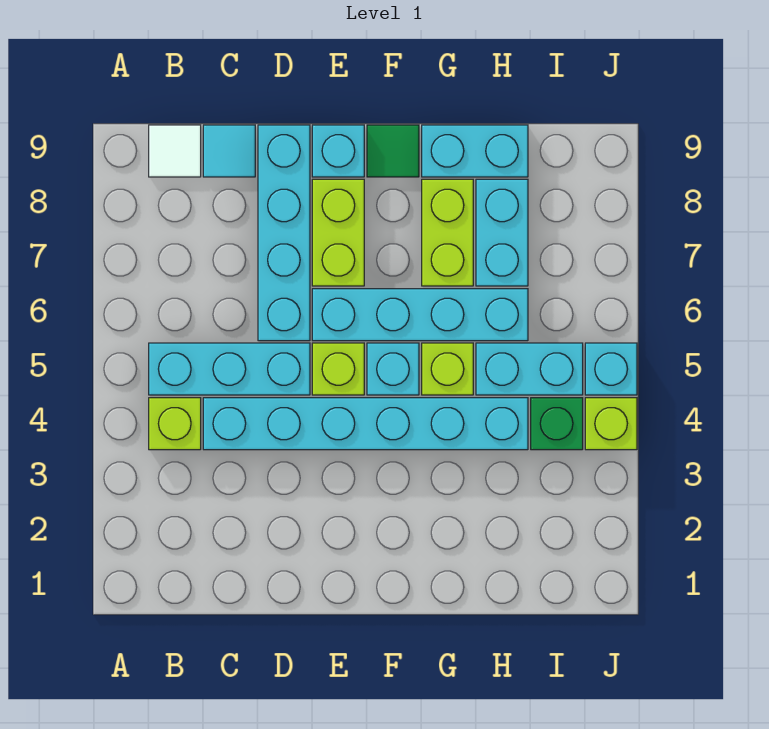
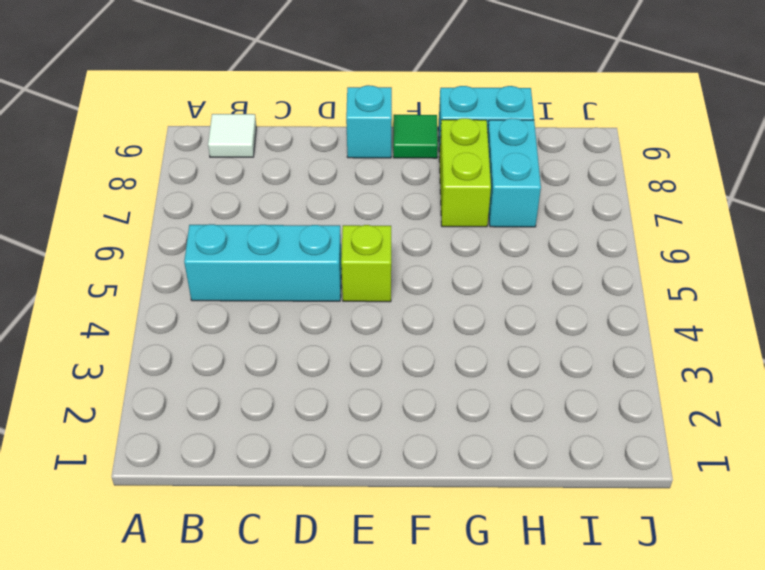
none -> lime brick B4 level 1
none -> cyan brick C4:H4 level 1
none -> cyan tile C9 level 1

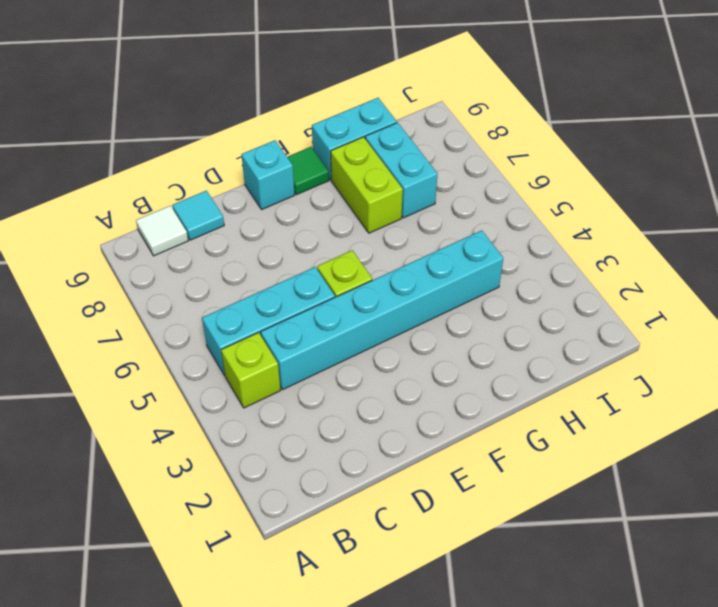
none -> cyan brick D6:D9 level 1
none -> cyan brick E6:H6 level 1
none -> lime brick E7:E8 level 1

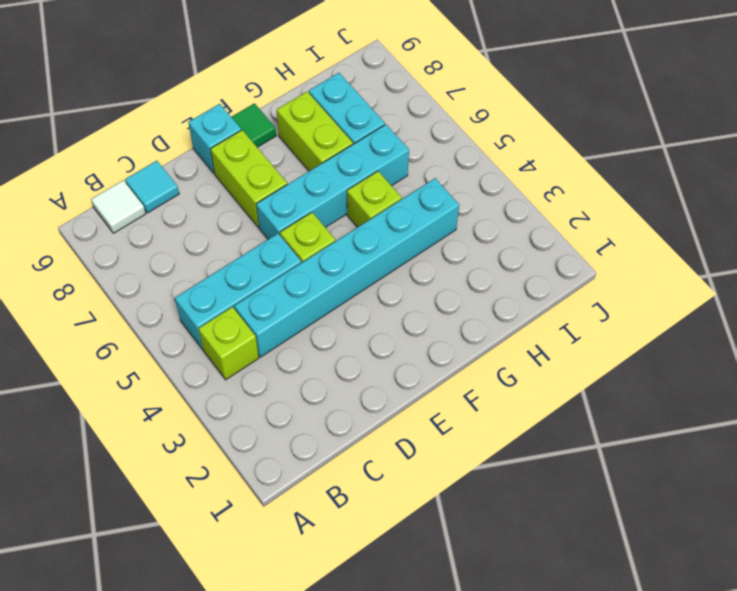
none -> cyan brick D6:D9 level 1
none -> cyan brick F5 level 1
none -> cyan brick G9:H9 level 1

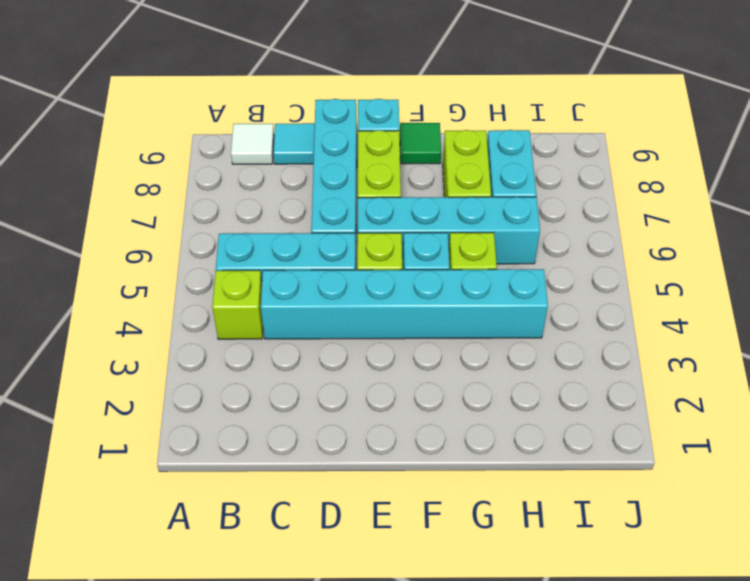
none -> cyan brick G9:H9 level 1
none -> cyan brick H5:I5 level 1
none -> green brick I4 level 1

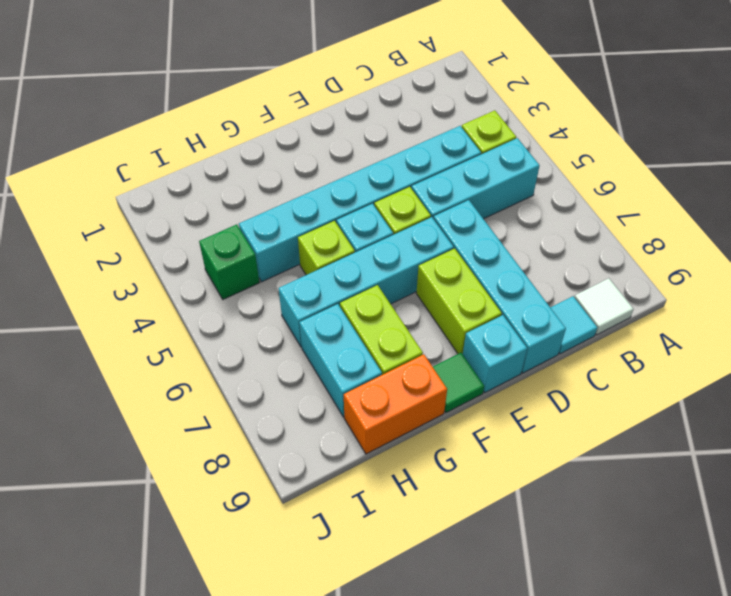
orange brick G9:H9 level 1 -> cyan brick G9:H9 level 1
none -> cyan brick H5:I5 level 1
none -> lime brick J4 level 1
none -> cyan brick J5 level 1

